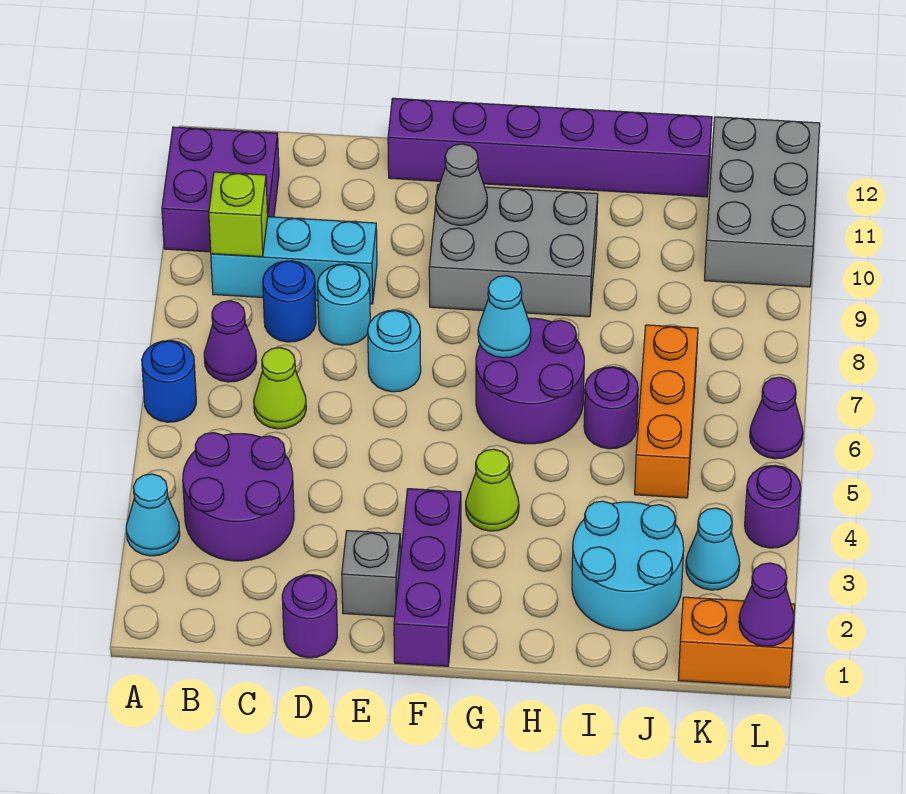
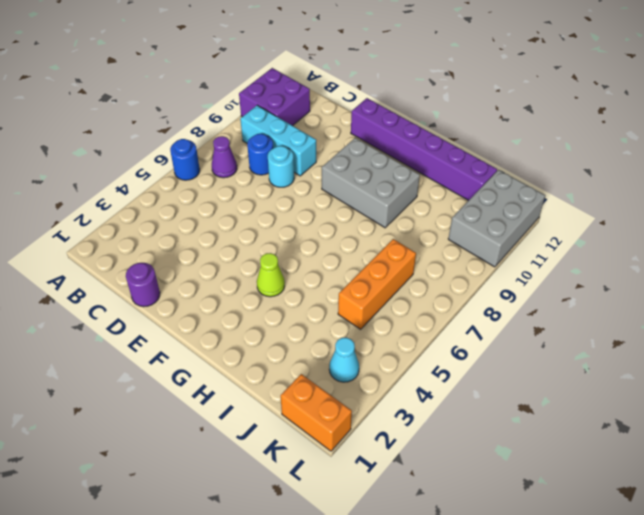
none -> cyan cone A3 level 1
none -> purple round brick B3:C4 level 1
none -> lime cone C6 level 1

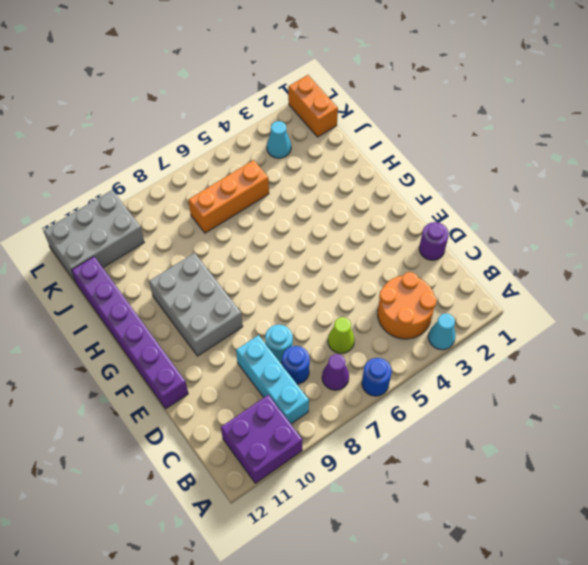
orange round brick B3:C4 level 1 -> purple round brick B3:C4 level 1
none -> grey brick E2 level 1
none -> cyan round brick E7 level 1
none -> purple brick F1:F3 level 1

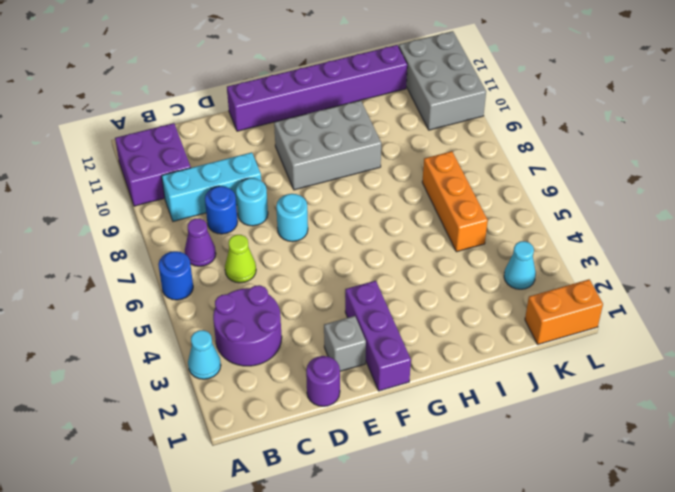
none -> lime cone G4 level 1
none -> purple round brick G6:H7 level 1
none -> cyan round brick I2:J3 level 1

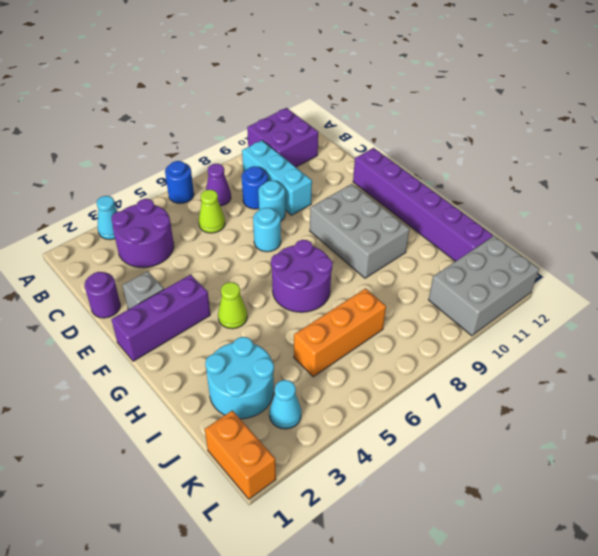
none -> purple round brick I6 level 1
none -> purple round brick L4 level 1
none -> purple cone L6 level 1

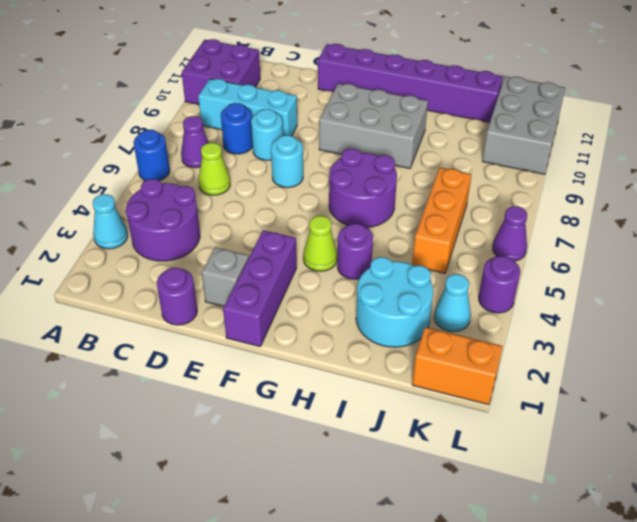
purple round brick H4 level 1 -> purple round brick I6 level 1
none -> lime brick B9 level 2
none -> grey cone F10 level 2
none -> cyan cone G7 level 2

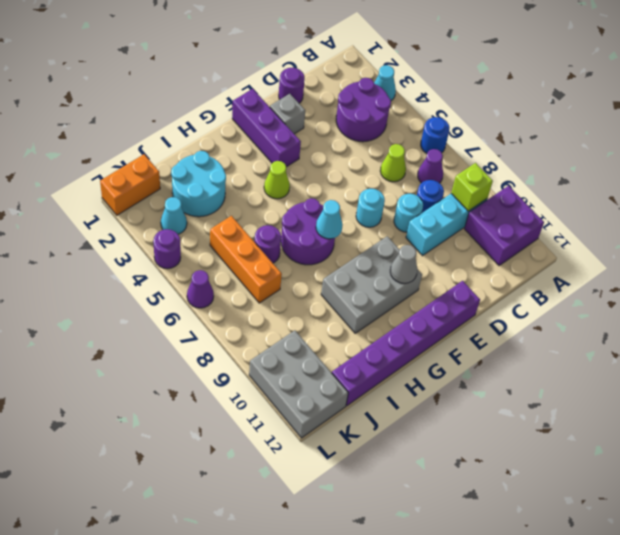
none -> purple cone L1 level 2

